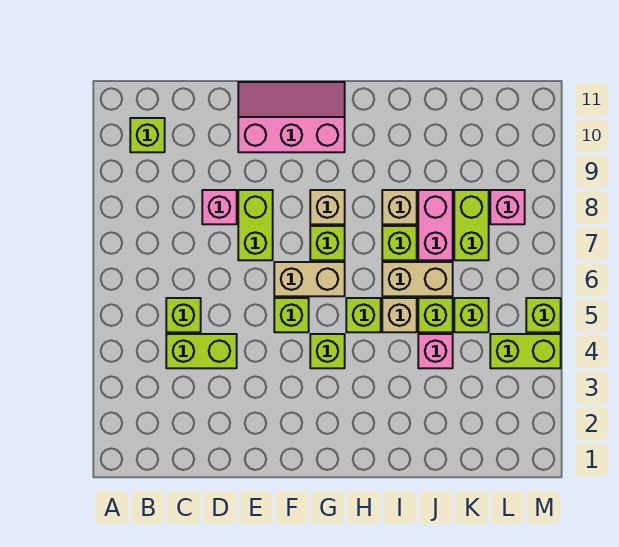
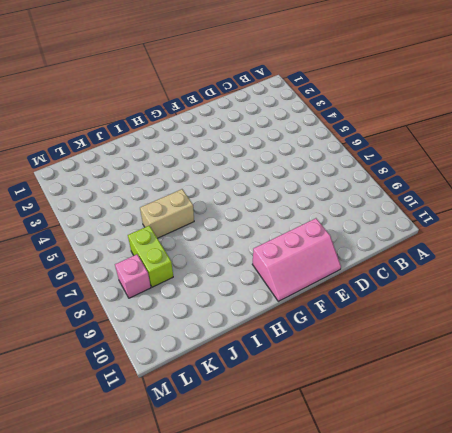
none -> lime brick B10 level 1
none -> lime brick C4:D4 level 1
none -> lime brick C5 level 1

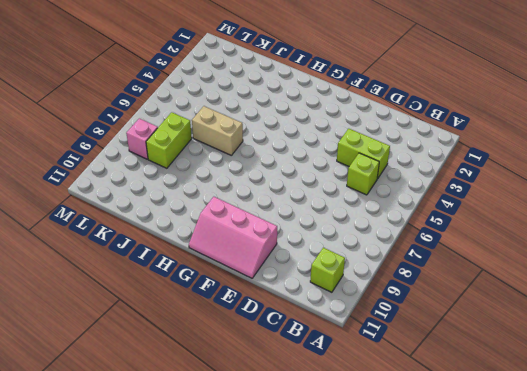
none -> pink brick D8 level 1
none -> lime brick E7:E8 level 1
none -> lime brick F5 level 1

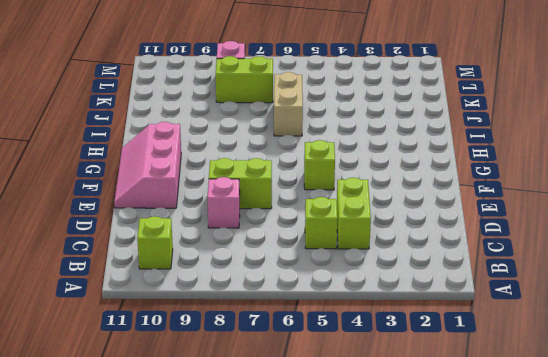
none -> tan brick F6:G6 level 1
none -> lime brick G4 level 1
none -> lime brick G7 level 1

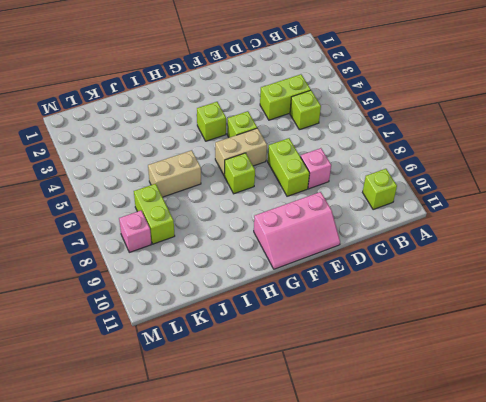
none -> tan brick G8 level 1
none -> lime brick H5 level 1
none -> tan brick I5 level 1

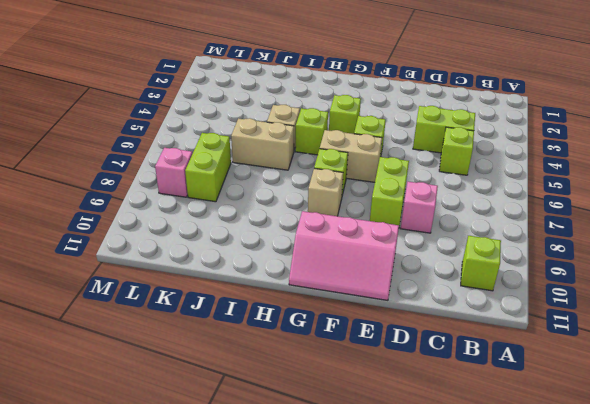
none -> lime brick I7 level 1
none -> tan brick I8 level 1
none -> pink brick J4 level 1

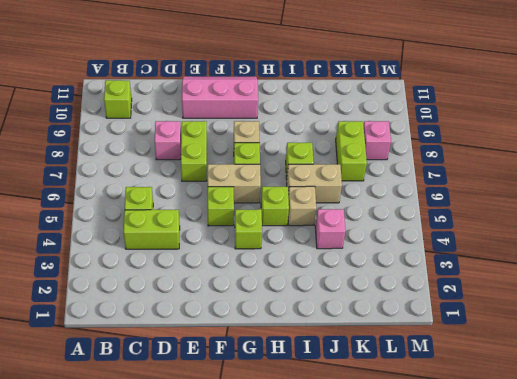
none -> tan brick I8 level 1
none -> lime brick J5 level 1
none -> pink brick J7:J8 level 1

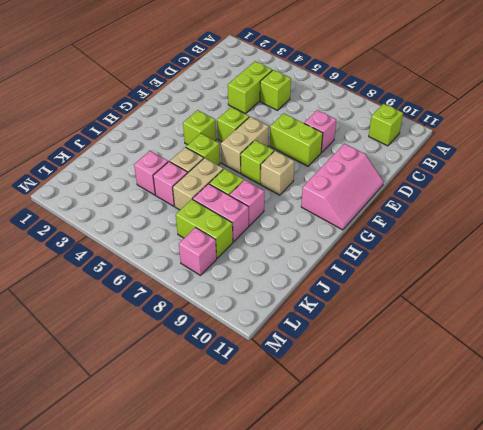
pink brick I8 level 1 -> tan brick I8 level 1
pink brick J5 level 1 -> lime brick J5 level 1
none -> lime brick K5 level 1
none -> lime brick L4:M4 level 1
none -> lime brick M5 level 1

